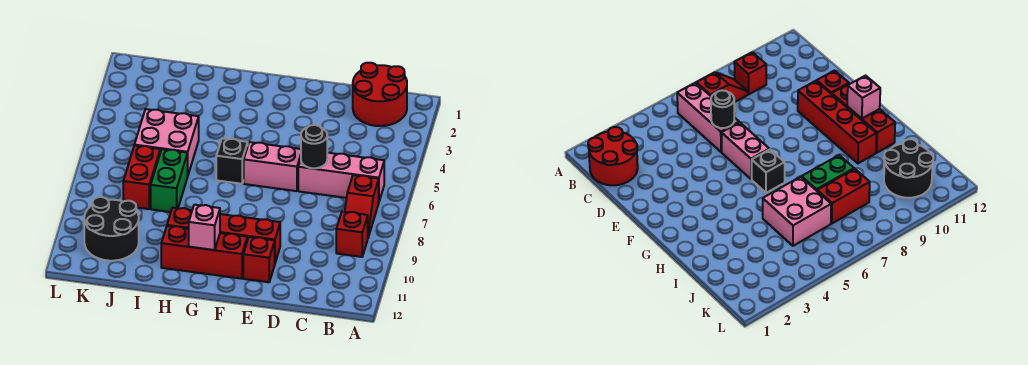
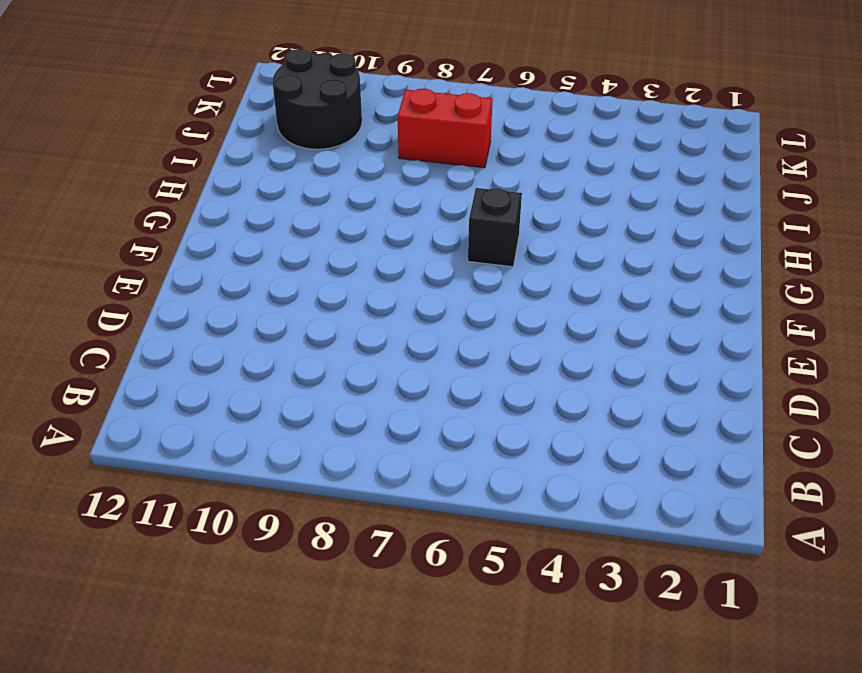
none -> red round brick B1:C2 level 1
none -> pink brick B6:D6 level 1
none -> red slope B7:B8 level 1 top 7

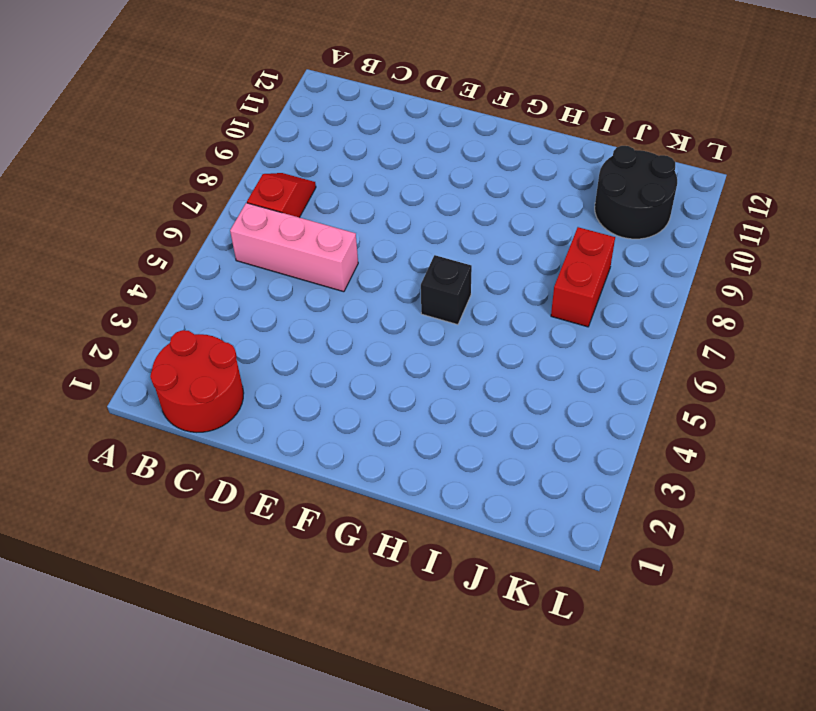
none -> red brick B9 level 1
none -> pink brick E6:F6 level 1
none -> red brick E10:H10 level 1

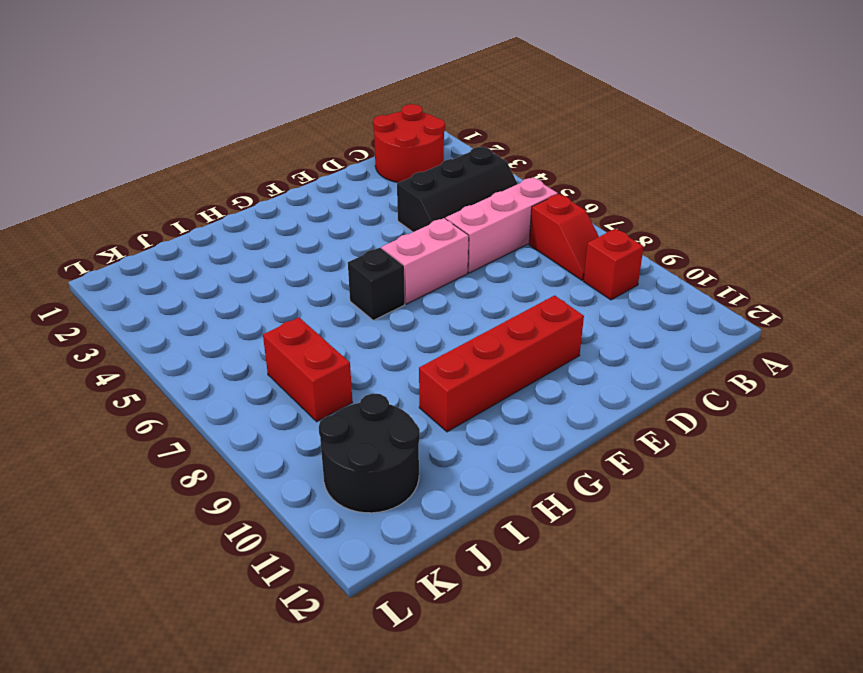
black slope B4:D5 level 1 top 4 -> none
none -> red brick E11 level 1
none -> red brick F11:H11 level 1
none -> pink brick I5:J6 level 1

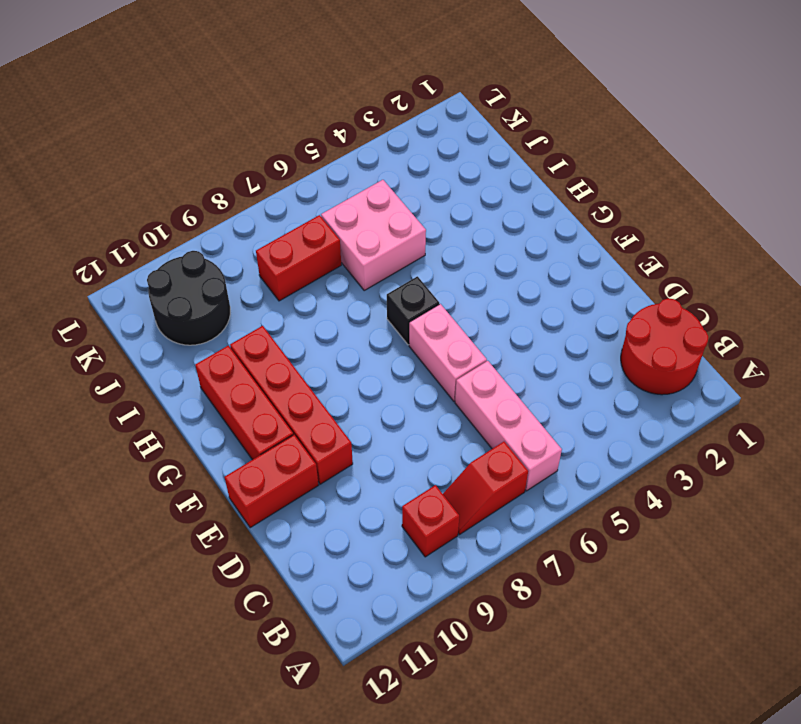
red brick E11:E12 level 1 -> red brick E11 level 1
none -> green brick I7:I8 level 1
none -> black round brick D6 level 2
none -> pink brick G11 level 2

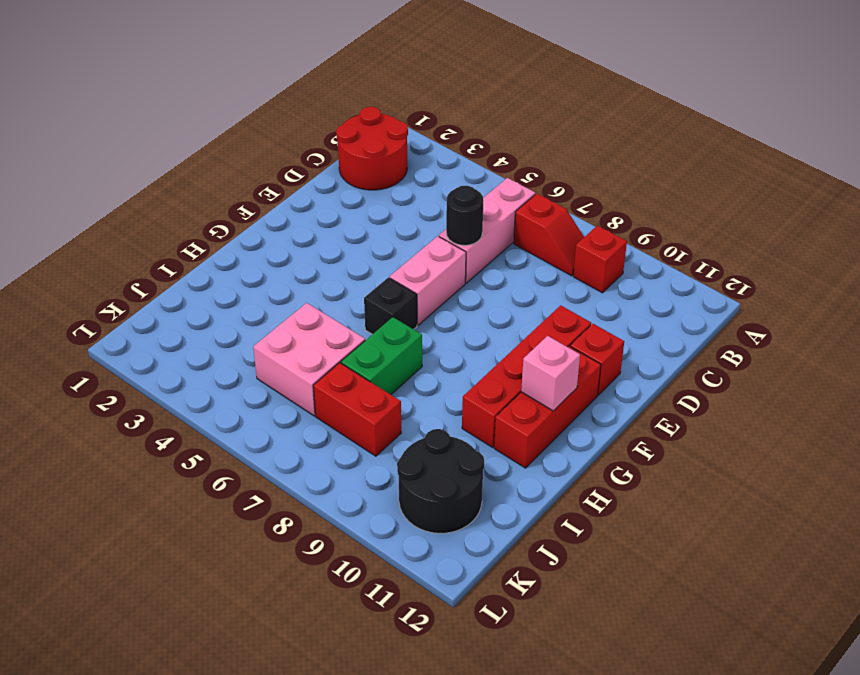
green brick H7:I7 level 1 -> green brick I7:I8 level 1

